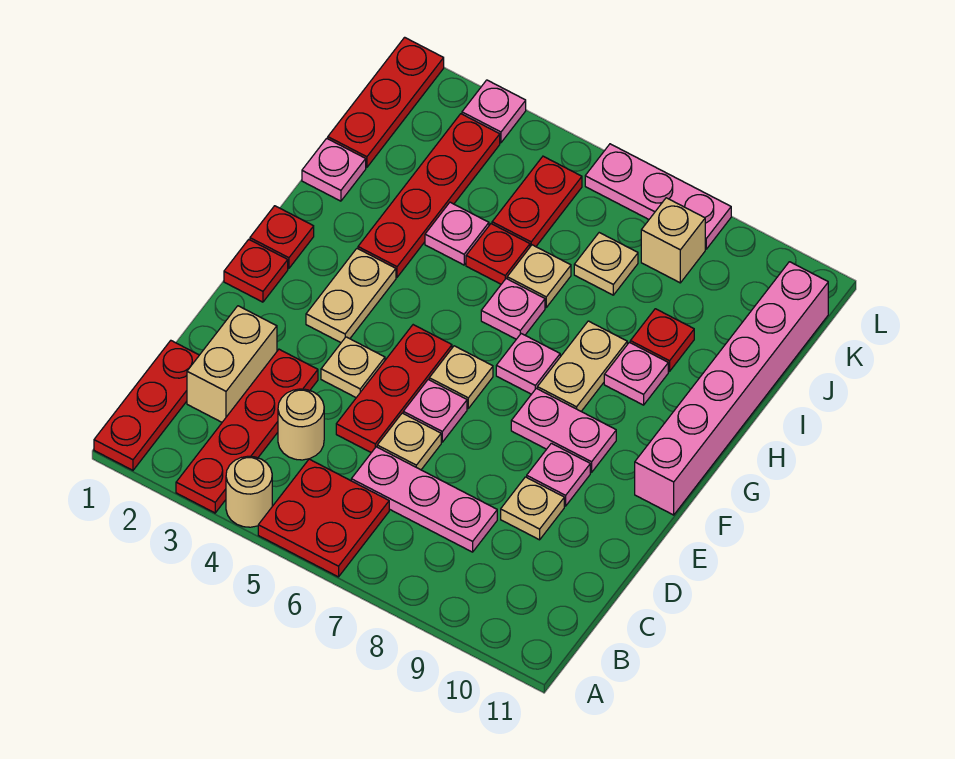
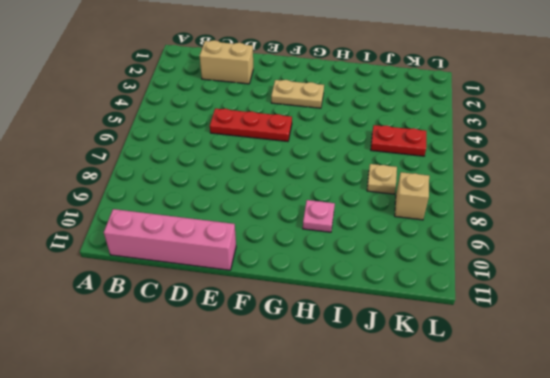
pink brick B11:E11 level 1 -> none
none -> red plate A1:C1 level 1
none -> red plate A3:D3 level 1
none -> tan round brick A4 level 1
none -> red plate A5:B6 level 1

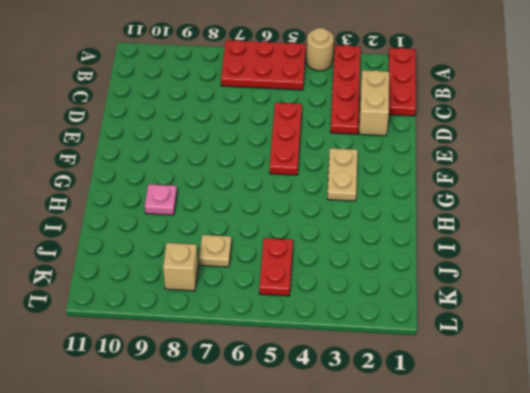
red plate A5:B7 level 1 -> red plate A5:B6 level 1
none -> tan round brick C4 level 1
none -> pink plate C6:C8 level 1
none -> tan plate D6 level 1
none -> tan plate D9 level 1

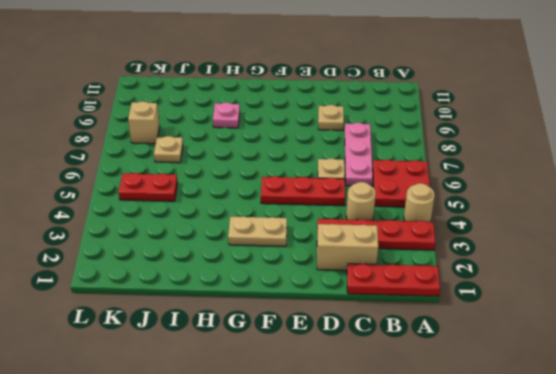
none -> tan plate E4 level 1
none -> pink plate E6 level 1
none -> pink plate E9 level 1
none -> red plate F1 level 1

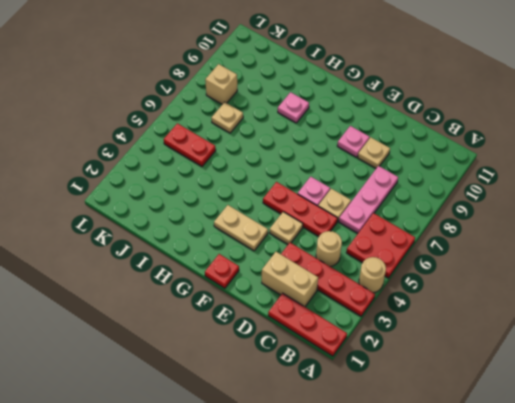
none -> tan plate F6 level 1
none -> pink plate F8:F9 level 1
none -> pink brick F11:K11 level 1
none -> red plate G1 level 1

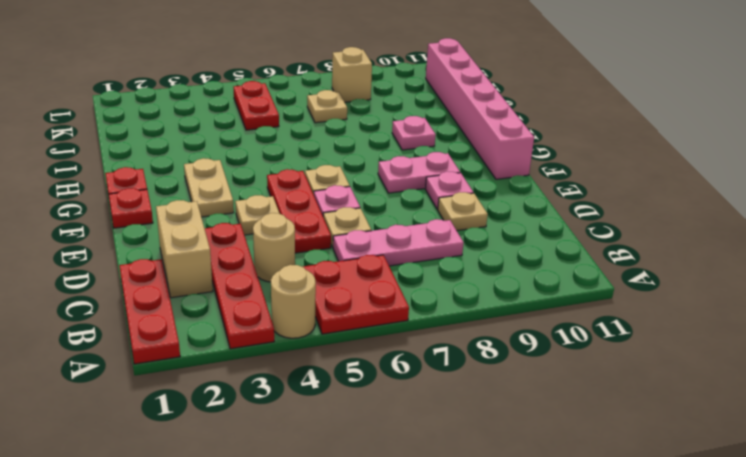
none -> pink plate G7 level 1
none -> tan plate G8:H8 level 1
none -> red plate H3:K3 level 1
none -> pink plate H6 level 1

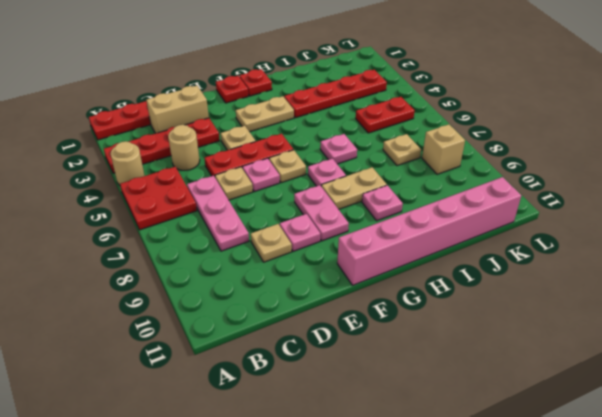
none -> pink plate I1 level 1
none -> pink plate I4 level 1
none -> red plate I5 level 1
none -> tan plate I6 level 1

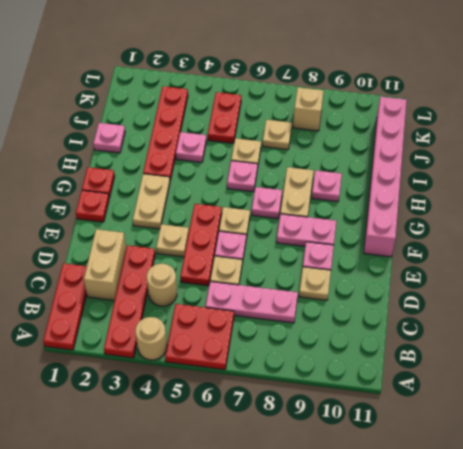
none -> red plate I5 level 1
none -> red plate I9 level 1
none -> red plate J1:L1 level 1
none -> pink plate L3 level 1

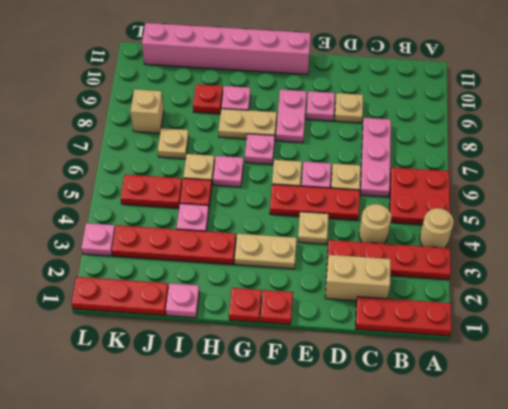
none -> pink plate L6:L8 level 1

